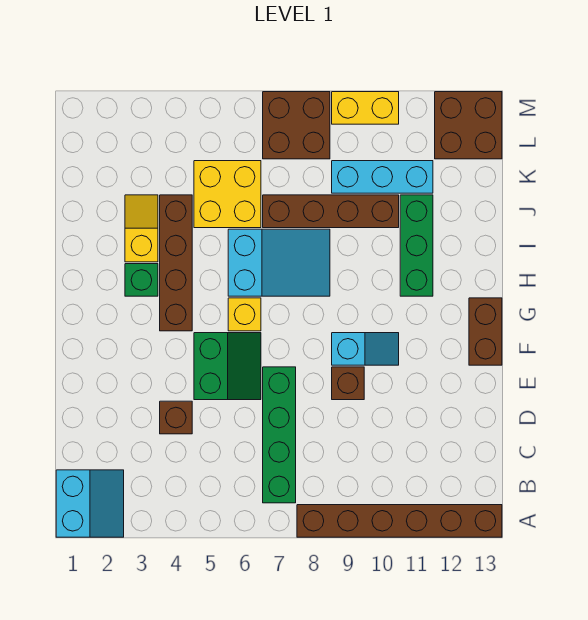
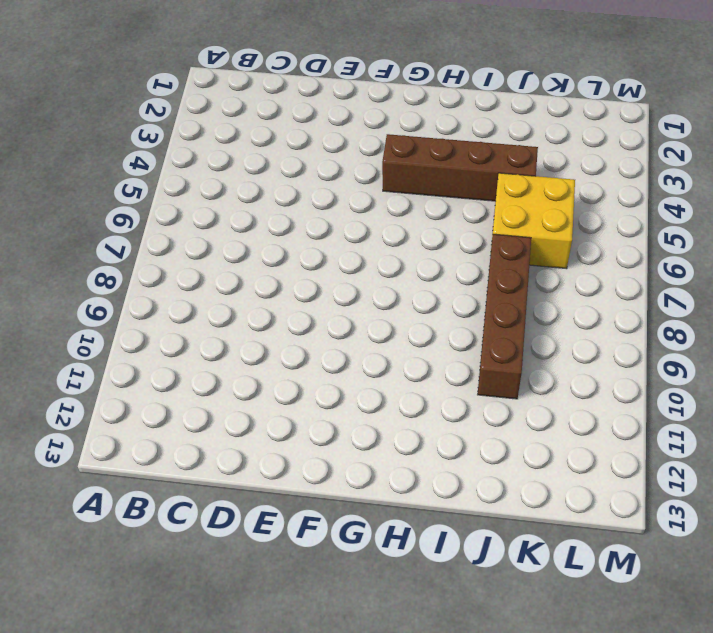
none -> cyan slope A1:B2 level 1 top 1
none -> brown brick A8:A13 level 1
none -> green brick B7:E7 level 1

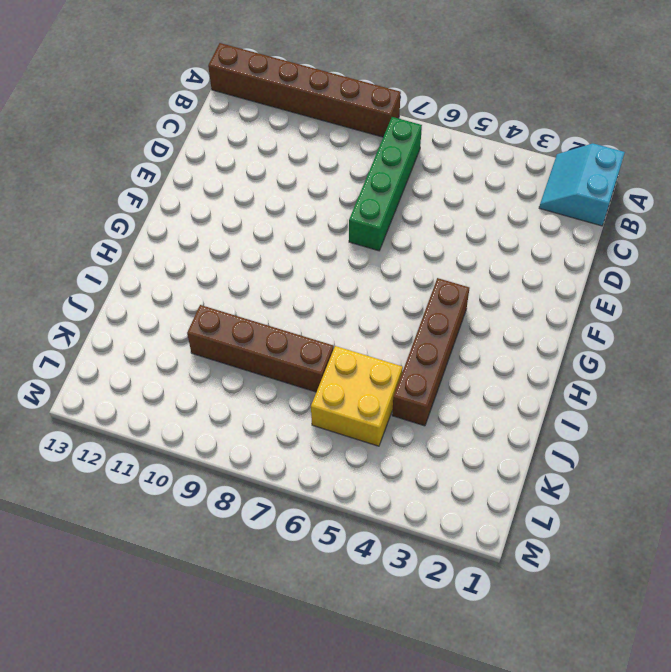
none -> brown brick D4 level 1
none -> green slope E5:F6 level 1 top 5
none -> brown brick E9 level 1

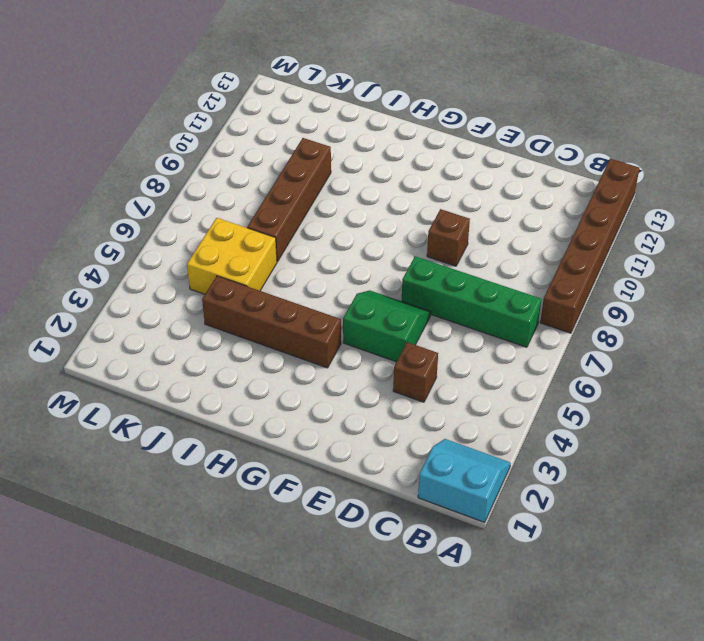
none -> cyan slope F9:F10 level 1 top 9
none -> brown brick F13:G13 level 1
none -> yellow brick G6 level 1

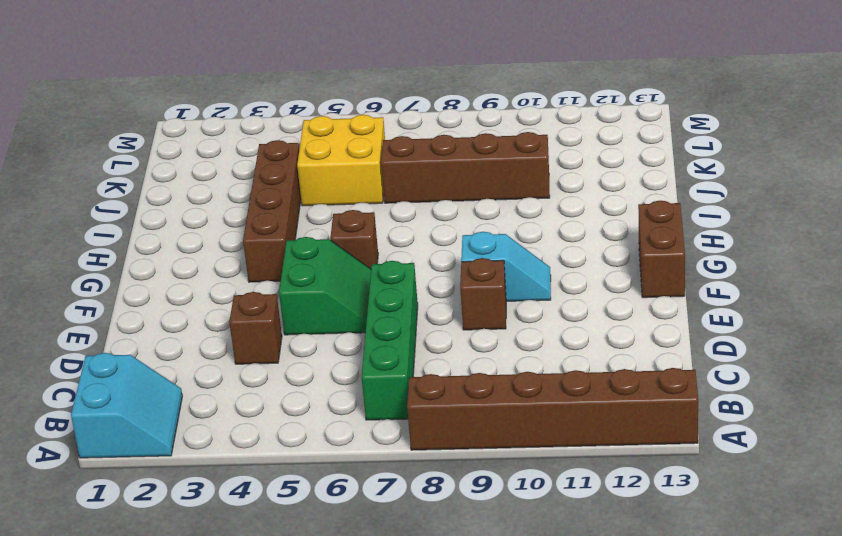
brown brick G6 level 1 -> yellow brick G6 level 1
none -> green brick H3 level 1
none -> cyan slope H6:I8 level 1 top 6
none -> green brick H11:J11 level 1

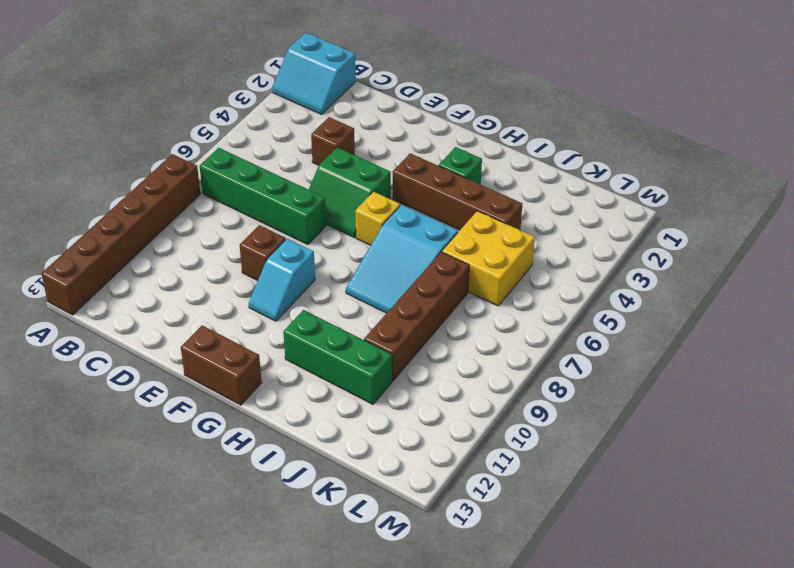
none -> yellow slope I3:J3 level 1 top I
none -> cyan brick K9:K11 level 1
none -> brown brick L7:M8 level 1

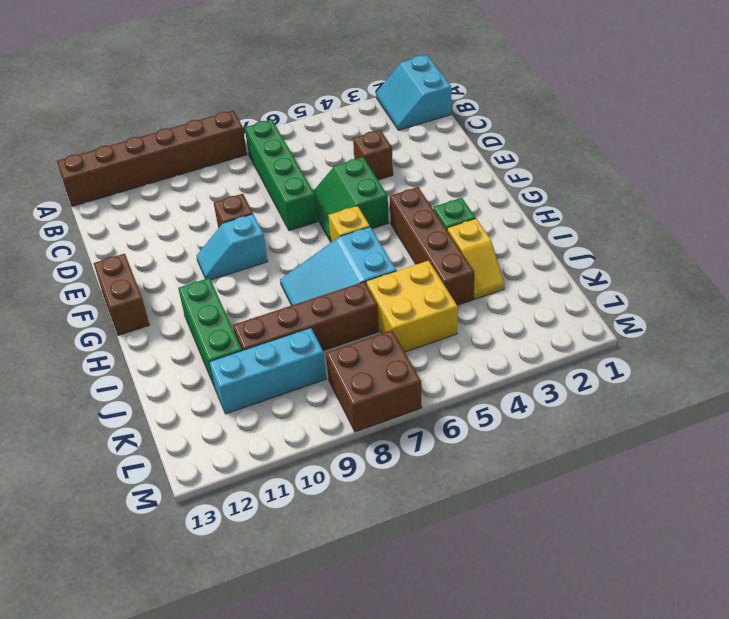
none -> brown brick L12:M13 level 1
none -> yellow brick M9:M10 level 1

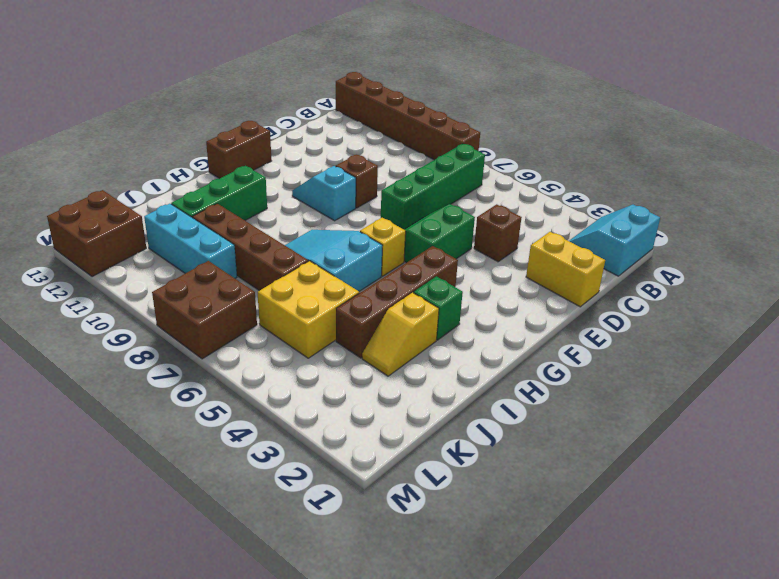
yellow brick D1:D2 level 1 -> yellow brick M9:M10 level 1

